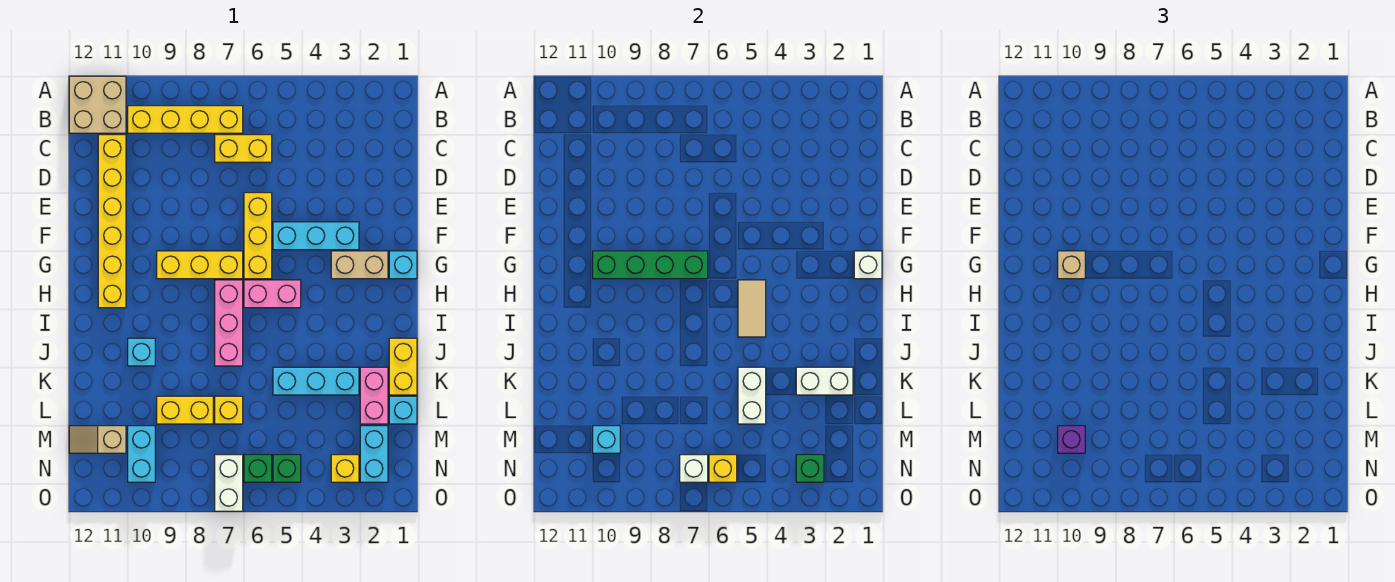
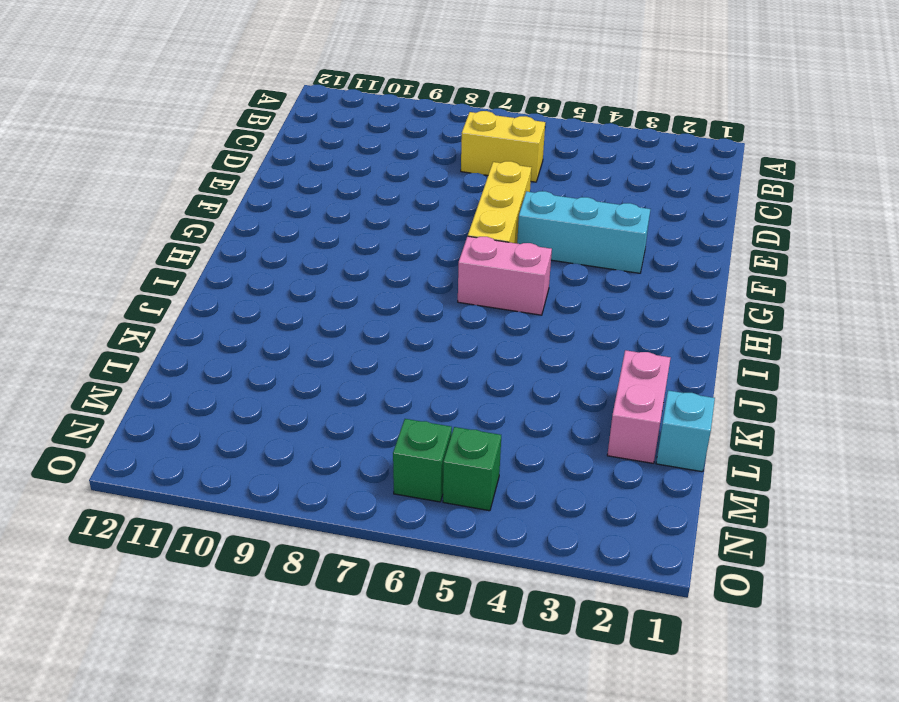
none -> tan brick A11:B12 level 1
none -> yellow brick B7:B10 level 1
none -> yellow brick C11:H11 level 1
none -> cyan brick G1 level 1

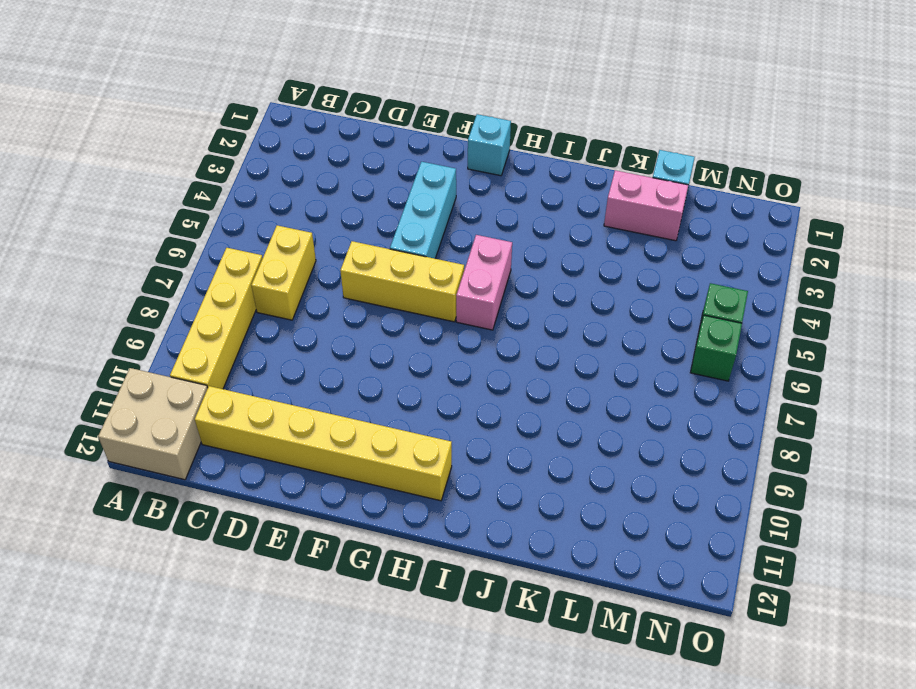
none -> tan brick G2:G3 level 1
none -> yellow brick G7:G9 level 1
none -> pink brick H7:J7 level 1
none -> yellow brick J1:K1 level 1

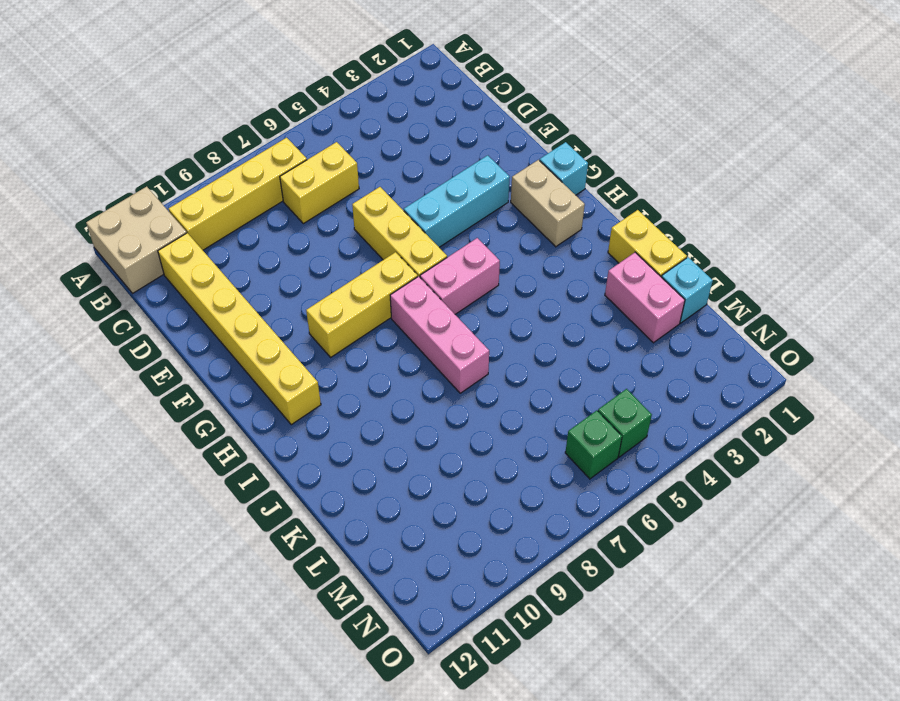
tan brick G2:H2 level 1 -> tan brick G2:G3 level 1
none -> cyan brick J10 level 1
none -> cyan brick K3:K5 level 1
none -> yellow brick L7 level 1
none -> yellow brick L8:L9 level 1

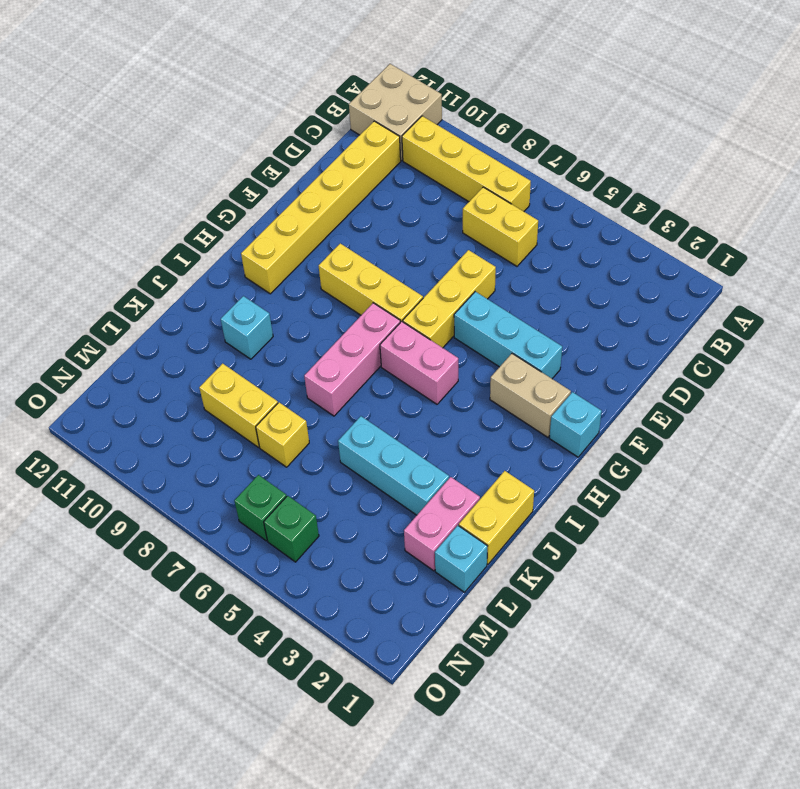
none -> cyan brick M2:N2 level 1
none -> cyan brick M10:N10 level 1
none -> tan slope M11:M12 level 1 top 11
none -> yellow brick N3 level 1

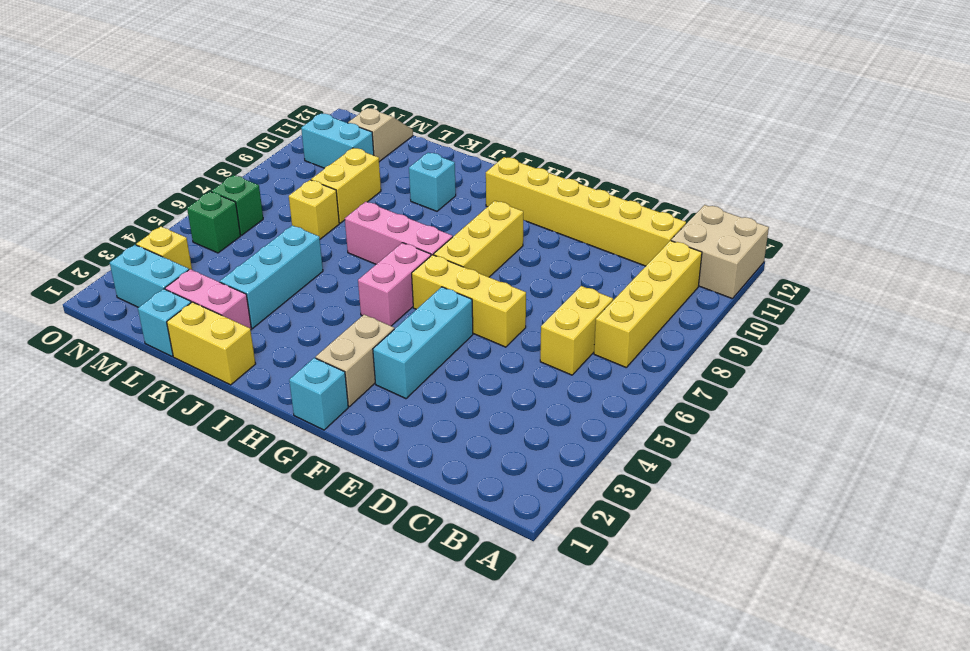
none -> white brick N7:O7 level 1
none -> white brick G1 level 2
none -> green brick G7:G10 level 2
none -> tan tile H5:I5 level 2

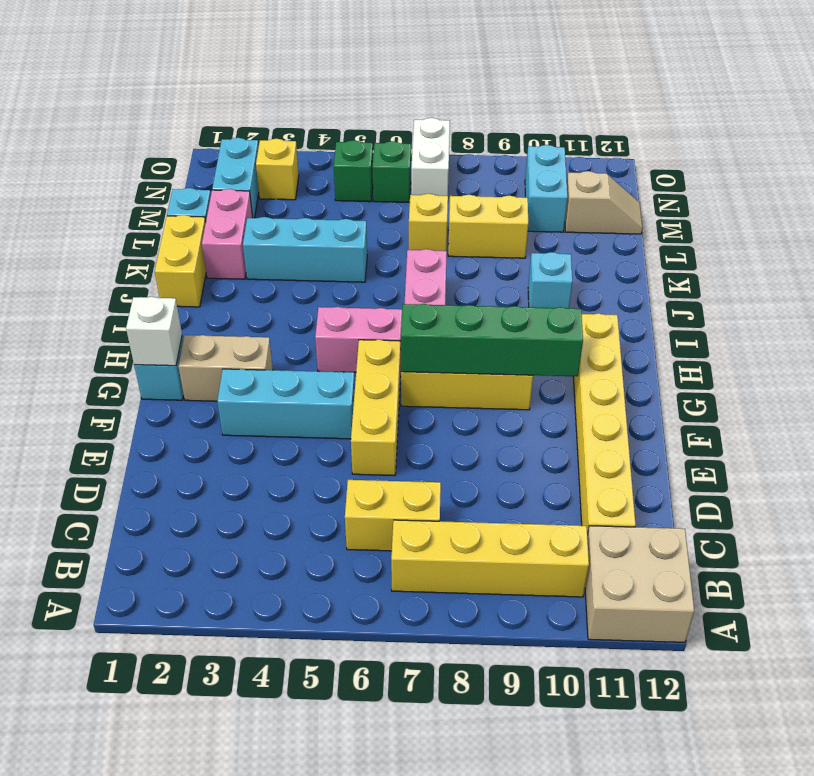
none -> tan tile H5:I5 level 2
none -> white brick K2:K3 level 2
none -> white brick K5:L5 level 2
none -> cyan brick M10 level 2

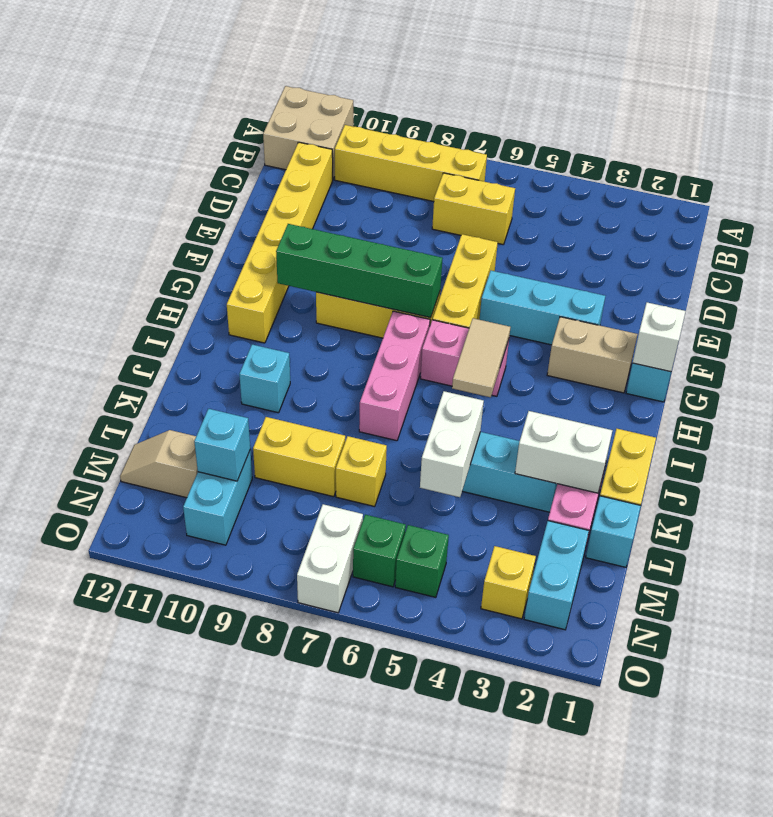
none -> green brick N3 level 2
none -> yellow brick N6 level 2
none -> white brick N7 level 2
none -> tan brick G10 level 3

